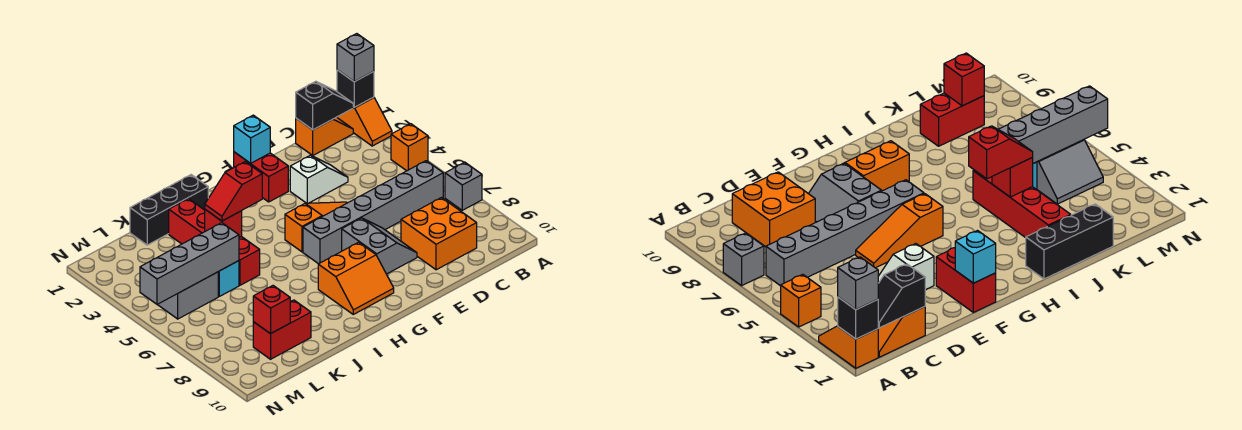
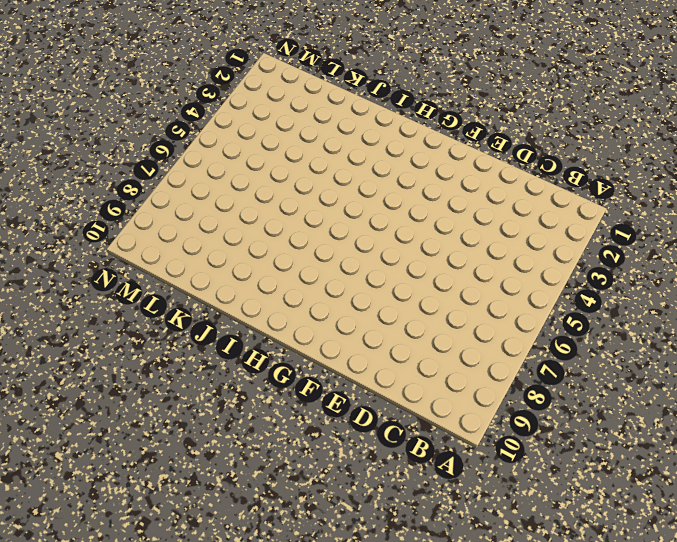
none -> orange slope A1:A2 level 1 top 1
none -> orange brick A4 level 1
none -> grey brick A7 level 1

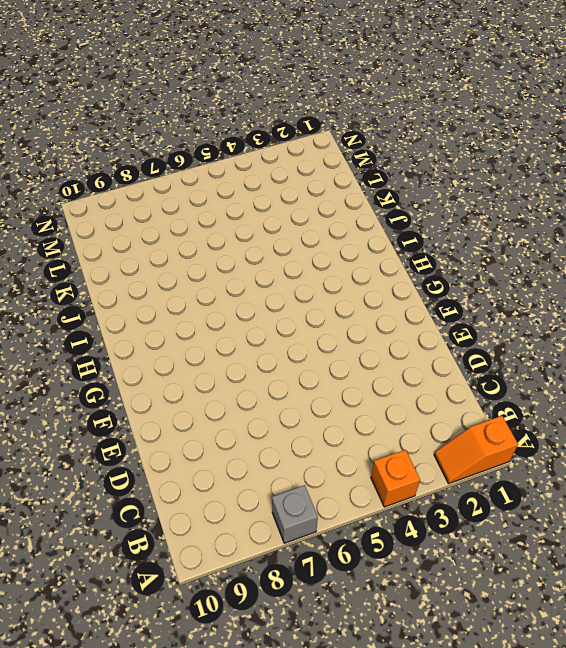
none -> orange slope B1:C1 level 1 top C
none -> grey brick B6:G6 level 1
none -> orange brick C8:D9 level 1

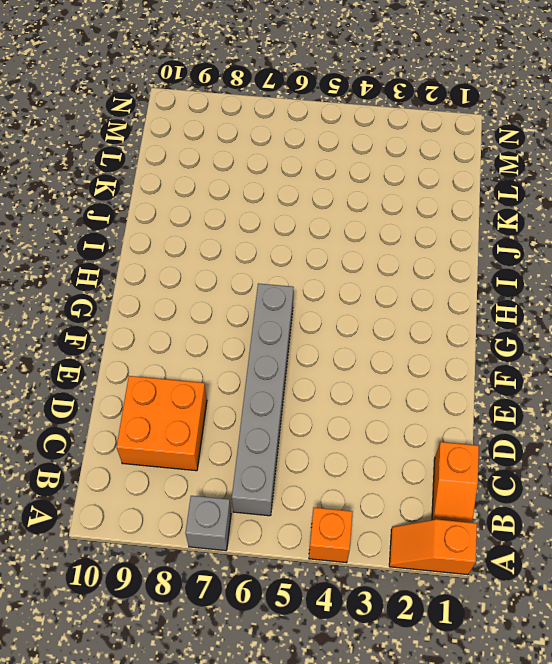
none -> white slope D3:E3 level 1 top E
none -> orange slope E5:G5 level 1 top G
none -> grey slope E7:F8 level 1 top F

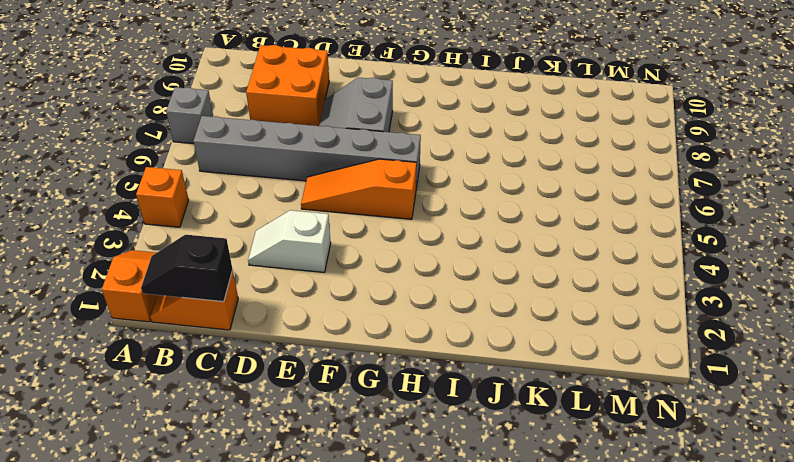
none -> red brick F1:F2 level 1
none -> orange slope G8:H9 level 1 top 8
none -> black brick I1:K1 level 1

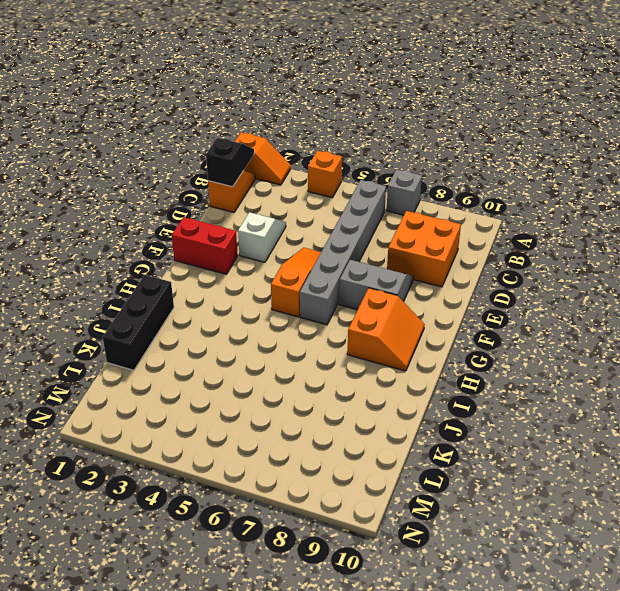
none -> red brick J2:J5 level 1
none -> cyan brick K5 level 1
none -> red brick K9:L9 level 1

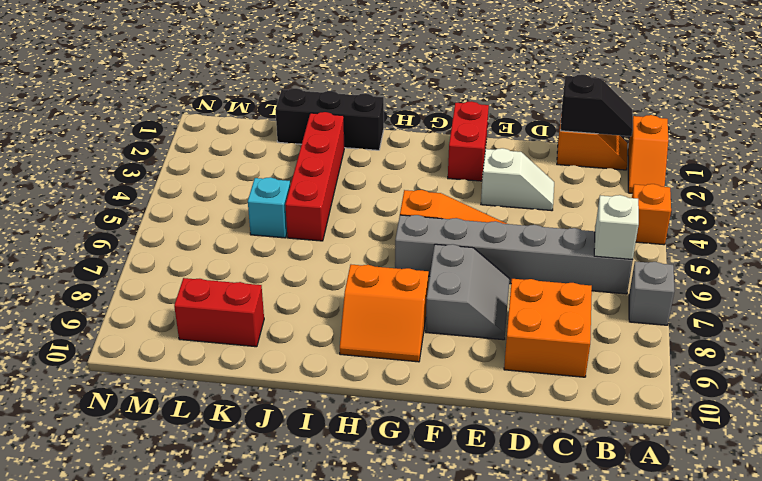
white brick B6 level 2 -> none
none -> grey slope L4:M5 level 1 top 5
none -> black brick A1 level 2
none -> cyan brick F1 level 2

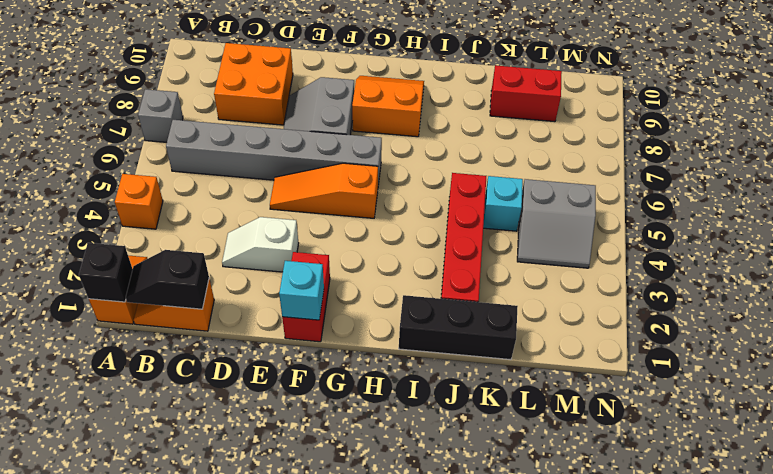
none -> red brick J4 level 2
none -> grey brick K5:N5 level 2
none -> red brick L9 level 2

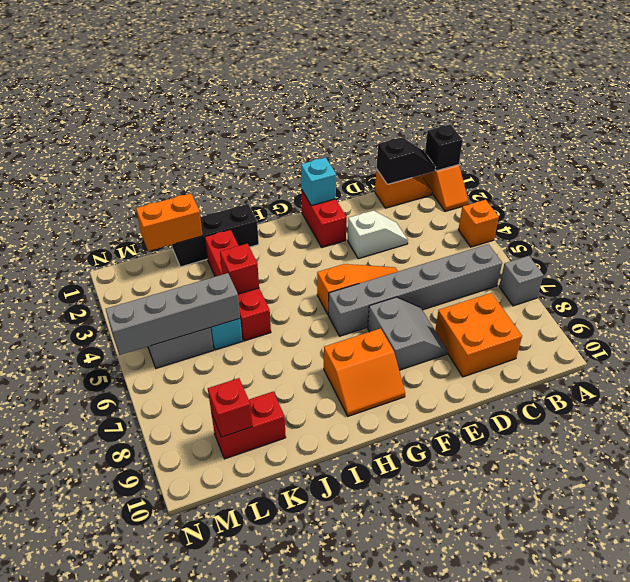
orange brick K1:L1 level 2 -> none
none -> grey brick A1 level 3
none -> red slope I4:J4 level 3 top I

